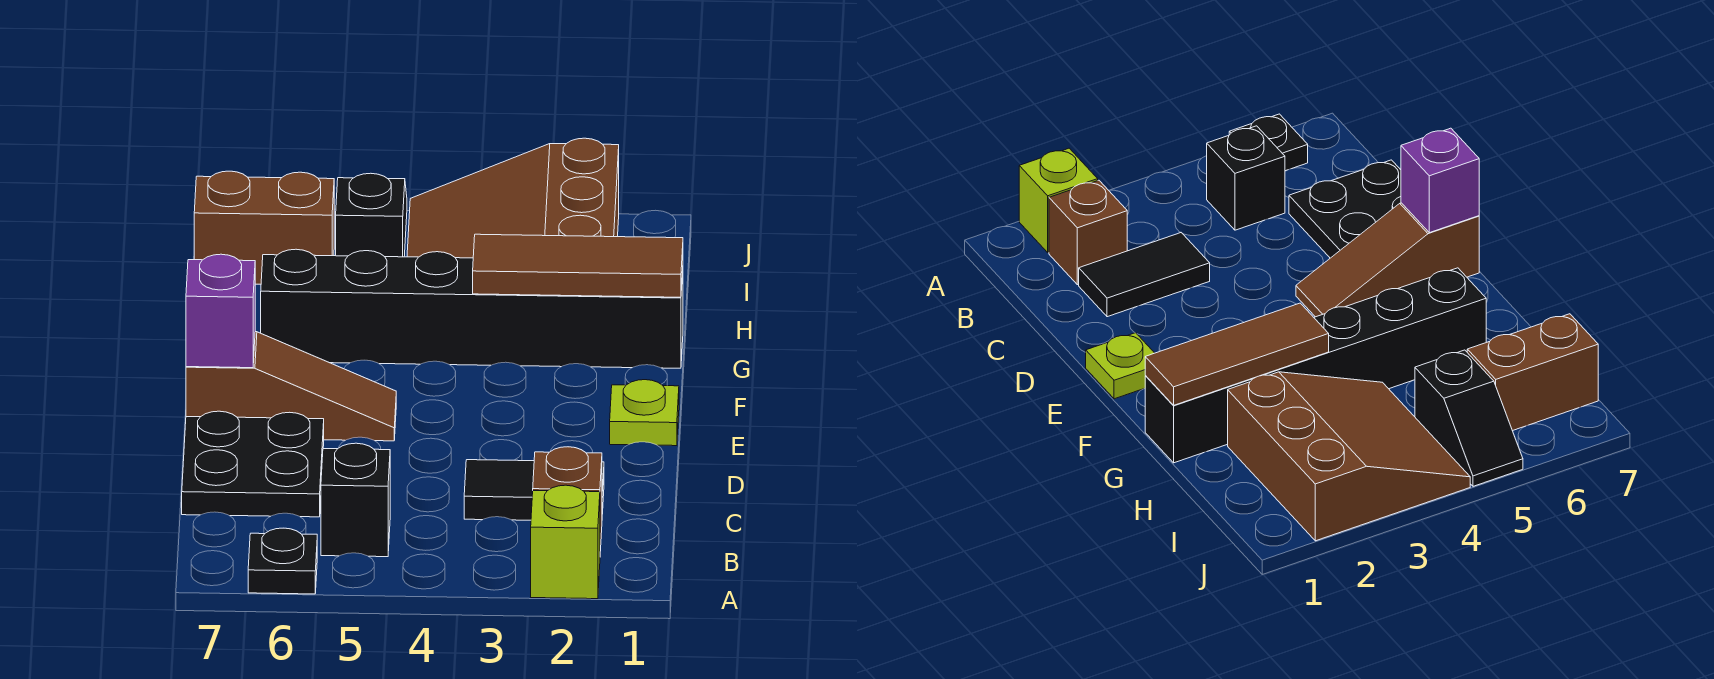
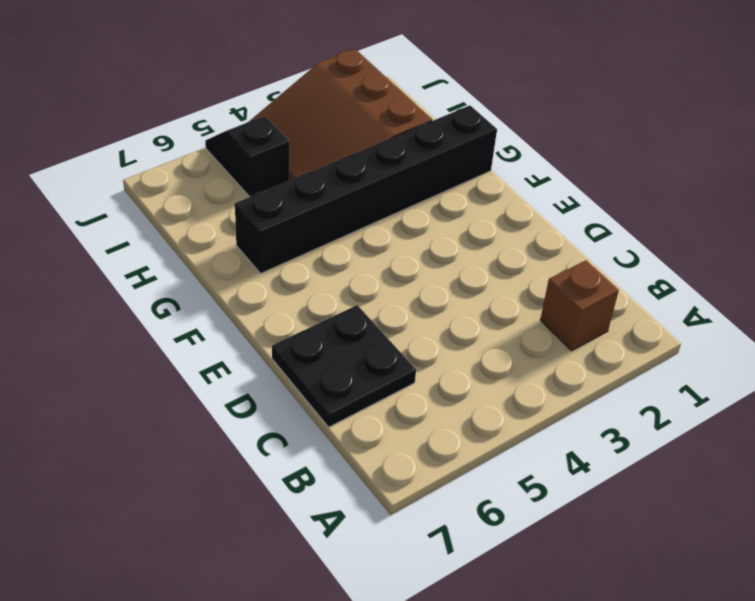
none -> lime brick A2 level 1
none -> black plate A6 level 1
none -> black brick B5 level 1

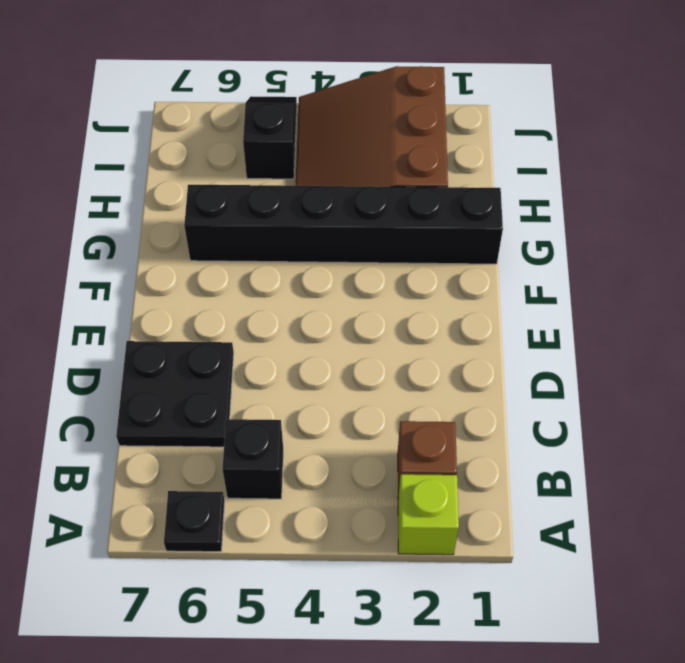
none -> black tile C2:C3 level 1
none -> lime plate E1 level 1
none -> brown slope E5:E7 level 1 top 7

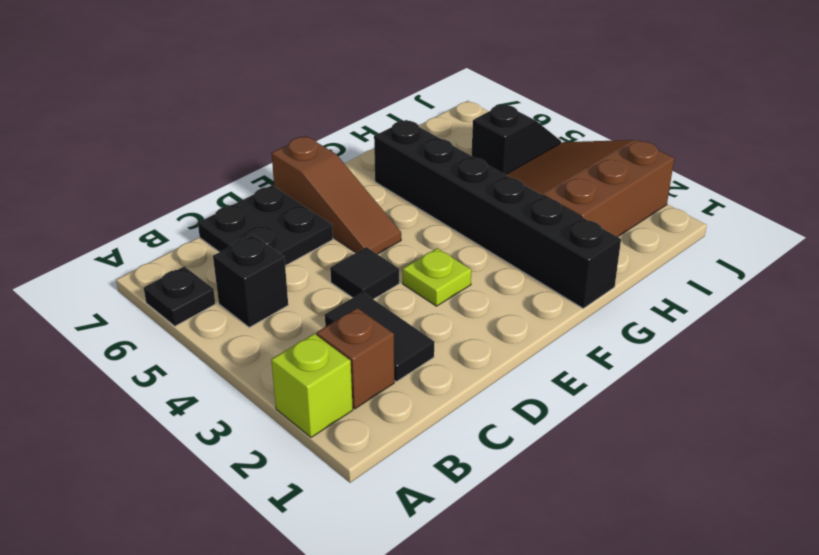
black tile D4 level 1 -> none
lime plate E3 level 1 -> lime plate E1 level 1
none -> brown brick I6:I7 level 1
none -> purple brick E7 level 2
none -> brown tile G1:G3 level 2

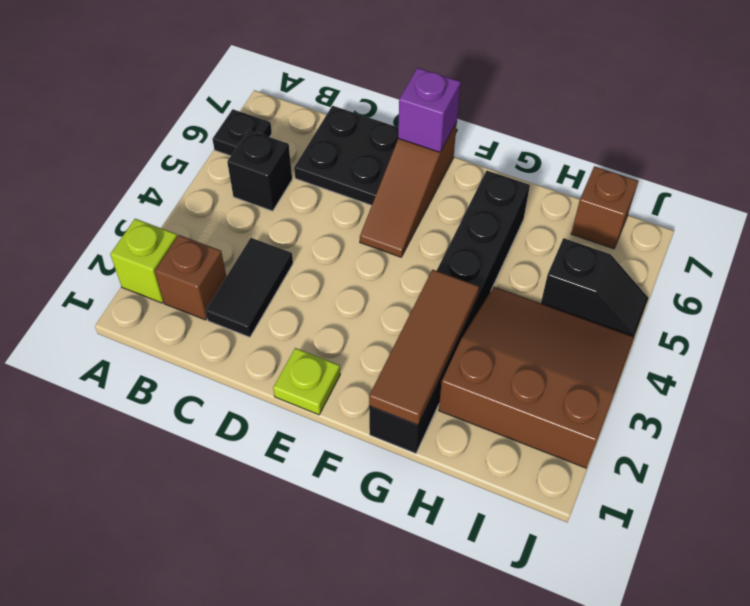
brown brick I7 level 1 -> brown brick I6:I7 level 1

